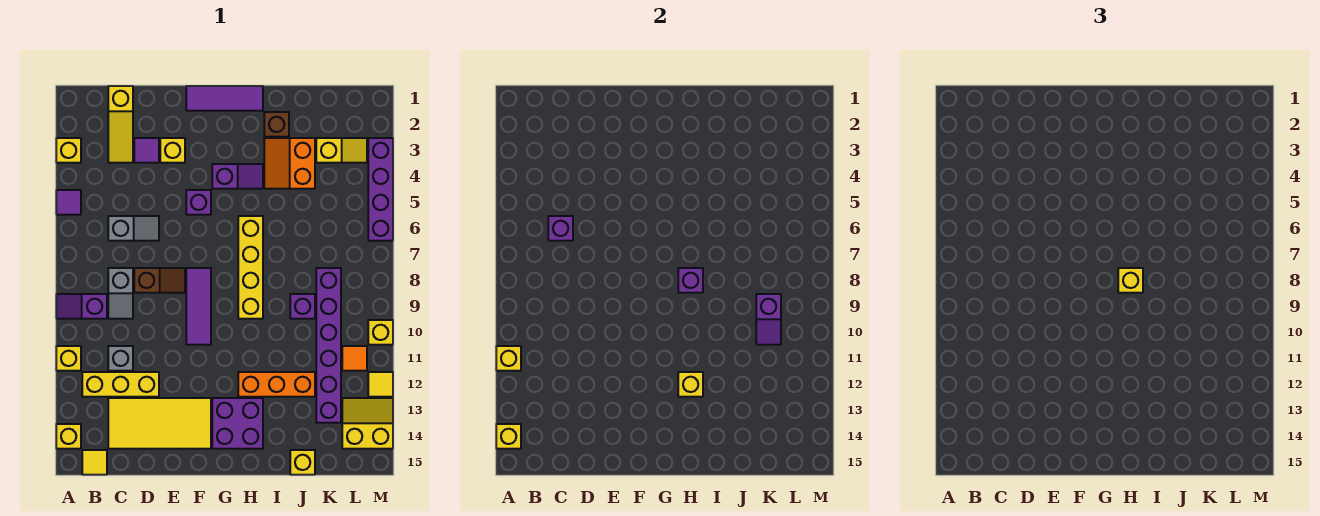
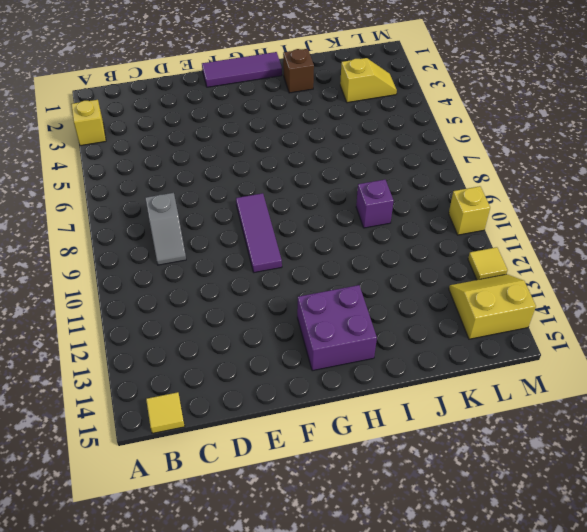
none -> purple tile A5 level 1
none -> purple slope A9:B9 level 1 top B
none -> yellow brick A11 level 1
none -> yellow brick A14 level 1

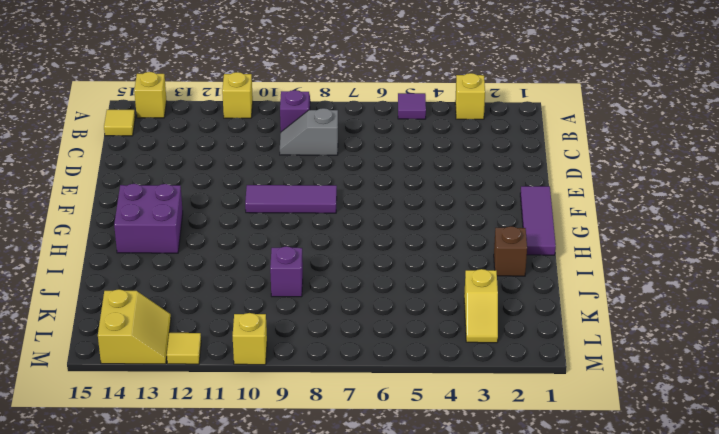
none -> yellow brick B12:D12 level 1
none -> yellow slope C1:C3 level 1 top 1
none -> grey slope C6:D6 level 1 top C
none -> grey brick C11 level 1

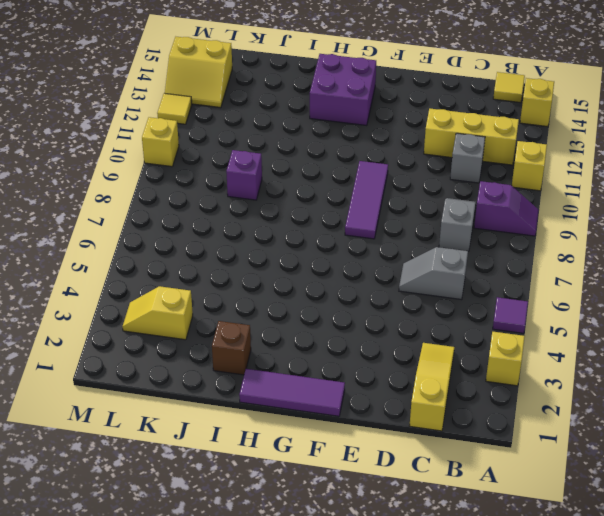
none -> yellow tile C13:F14 level 1
none -> purple tile D3 level 1
none -> brown slope D8:E8 level 1 top D
none -> yellow brick E3 level 1

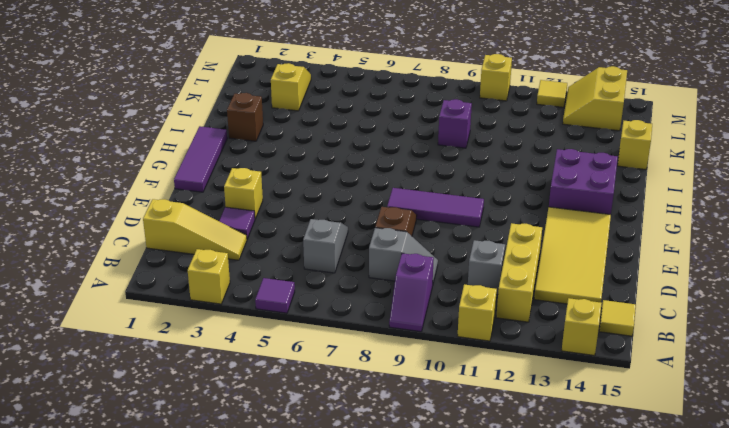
none -> purple brick F5 level 1
none -> purple slope G4:H4 level 1 top G
none -> yellow brick H6:H9 level 1
none -> orange brick H12:J12 level 1

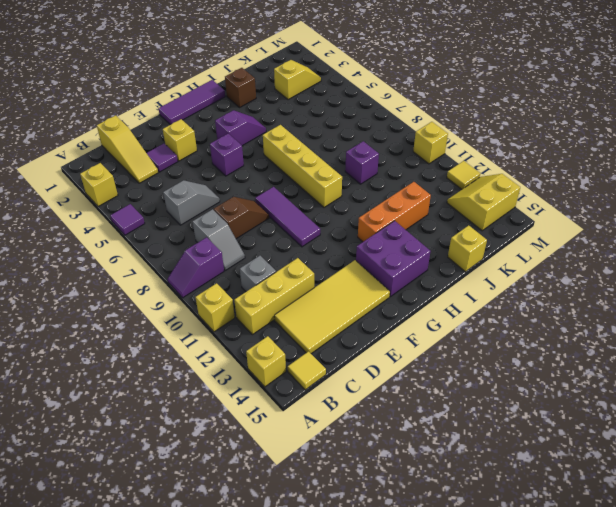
none -> orange slope I3:J4 level 1 top J
none -> purple brick K8:K13 level 1
none -> orange tile L11 level 1
none -> purple brick M3:M6 level 1

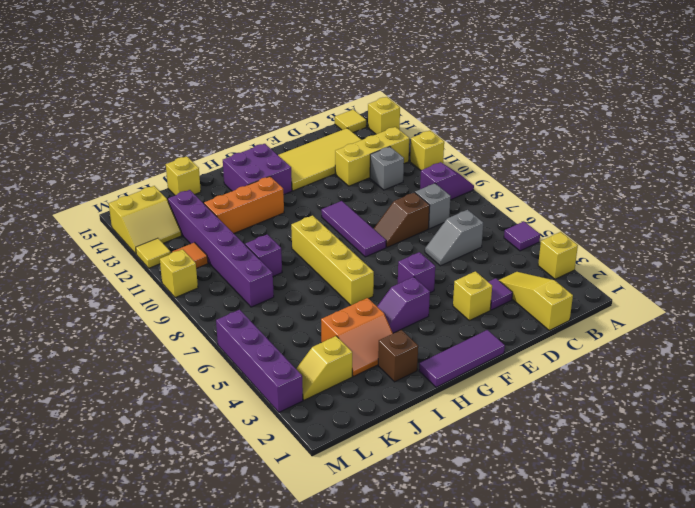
orange slope I3:J4 level 1 top 4 -> orange slope I3:J4 level 1 top J
none -> yellow brick A11 level 2
none -> yellow brick A14 level 2
none -> purple brick C6 level 2
none -> purple brick H8 level 2

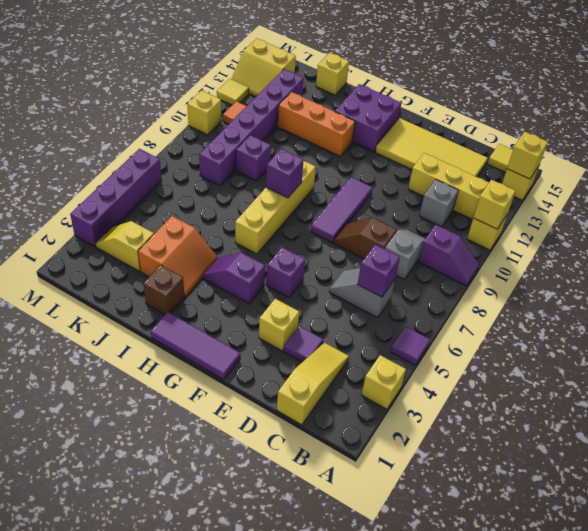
none -> yellow brick H12 level 2
none -> purple slope K9:K10 level 2 top 9
none -> yellow brick H8 level 3

